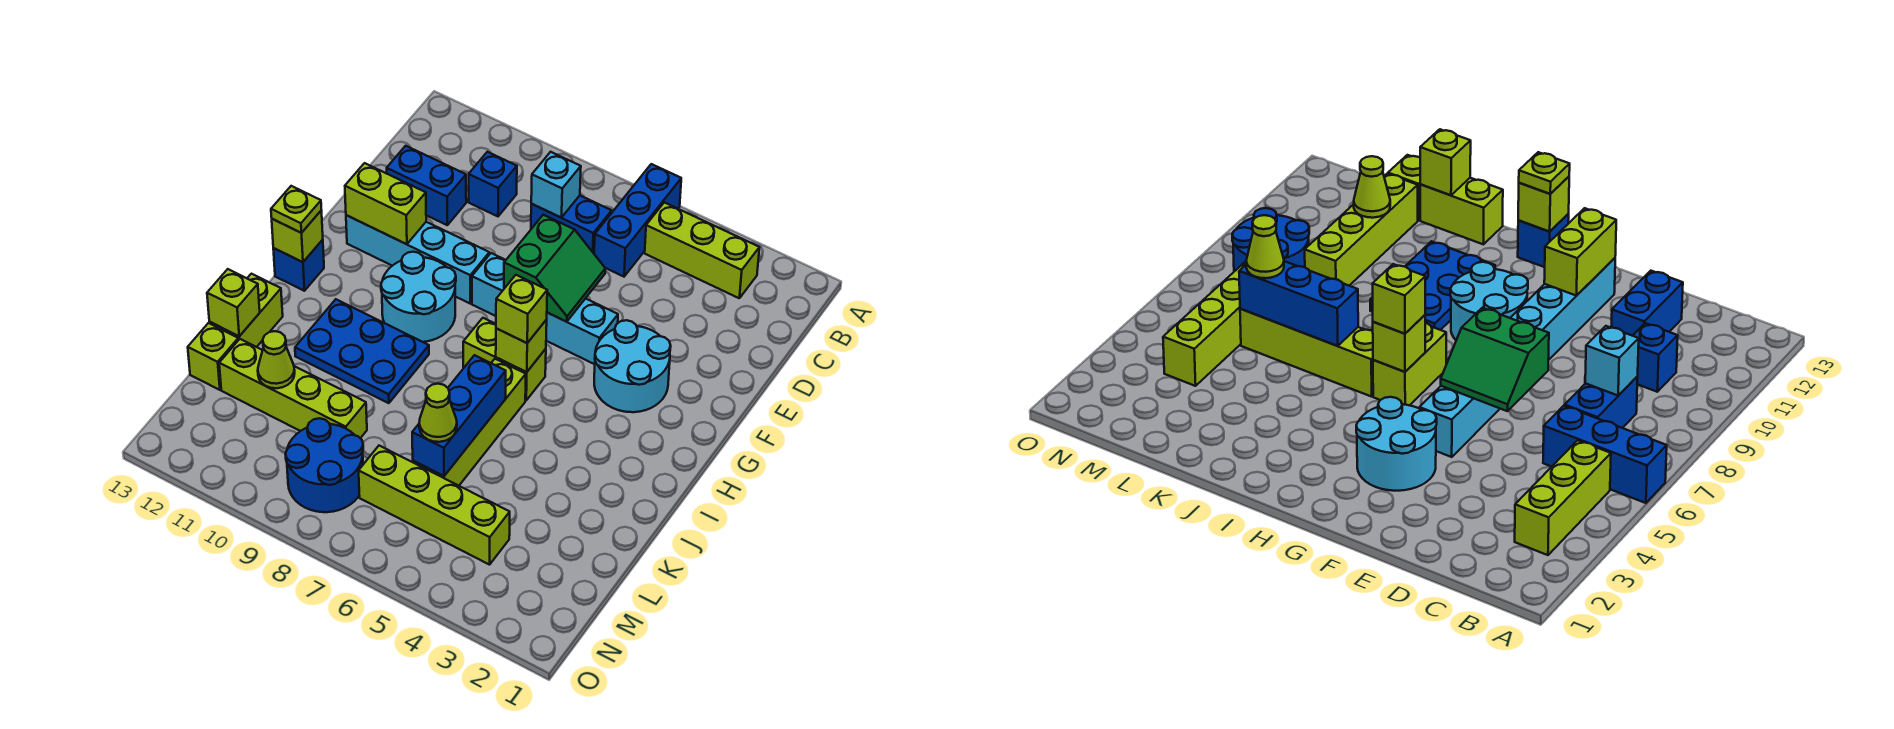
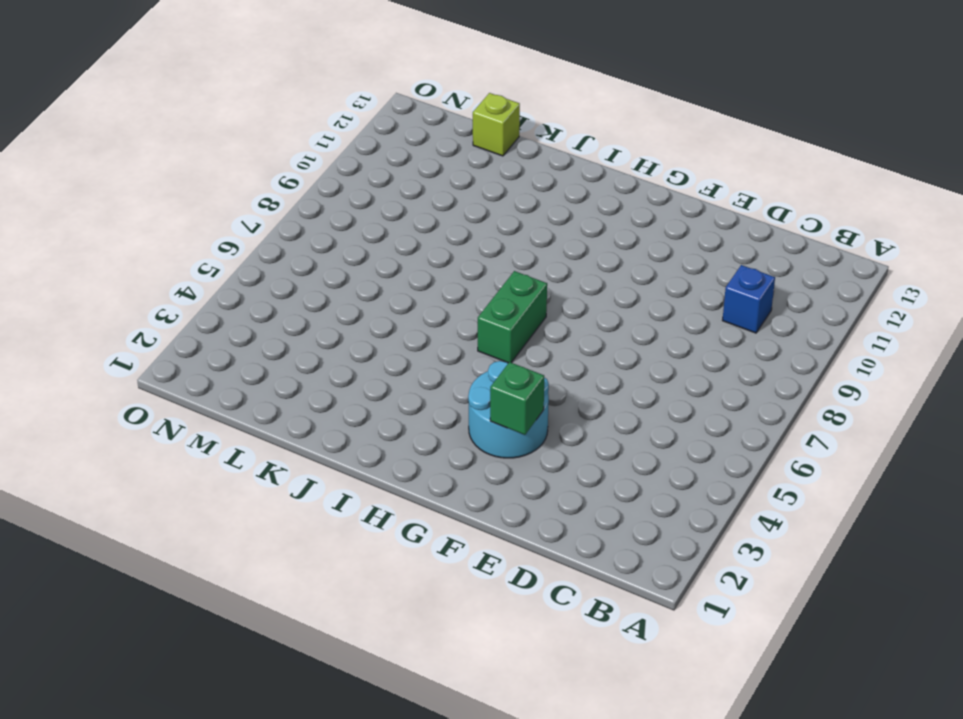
green brick F3 level 2 -> none
green brick H6:H7 level 1 -> lime brick H6:H7 level 1
none -> blue brick A6:C6 level 1
none -> lime brick B3:B5 level 1
none -> blue brick C7:C8 level 1

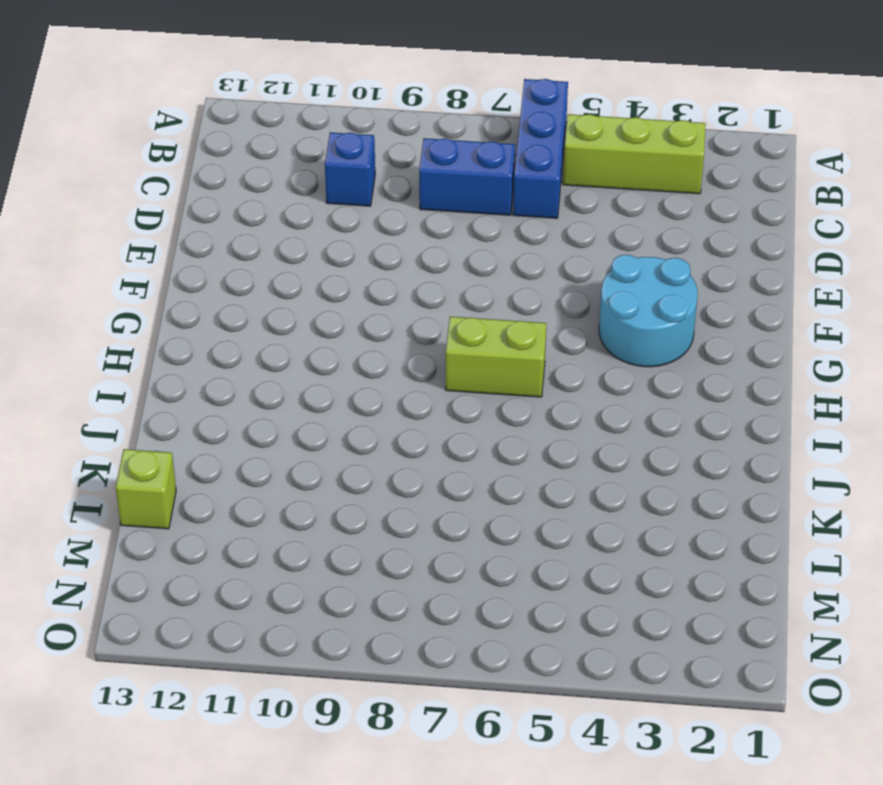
none -> blue brick D11:D12 level 1
none -> cyan brick F5:F8 level 1
none -> cyan brick F9:F12 level 1

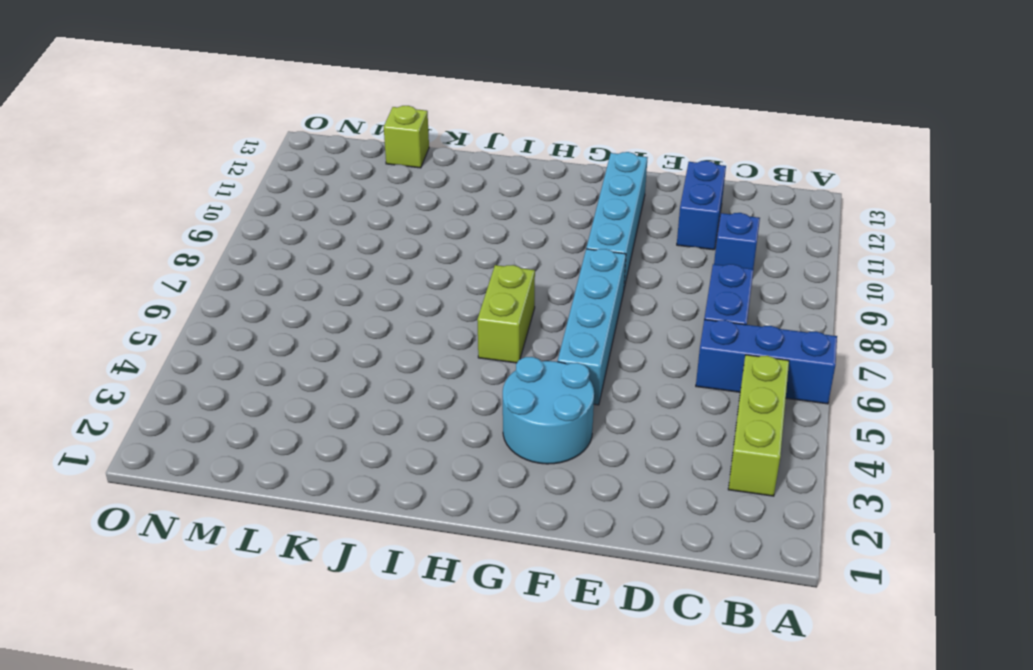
none -> cyan round brick G9:H10 level 1
none -> blue brick H13 level 1
none -> lime brick I6:L6 level 1

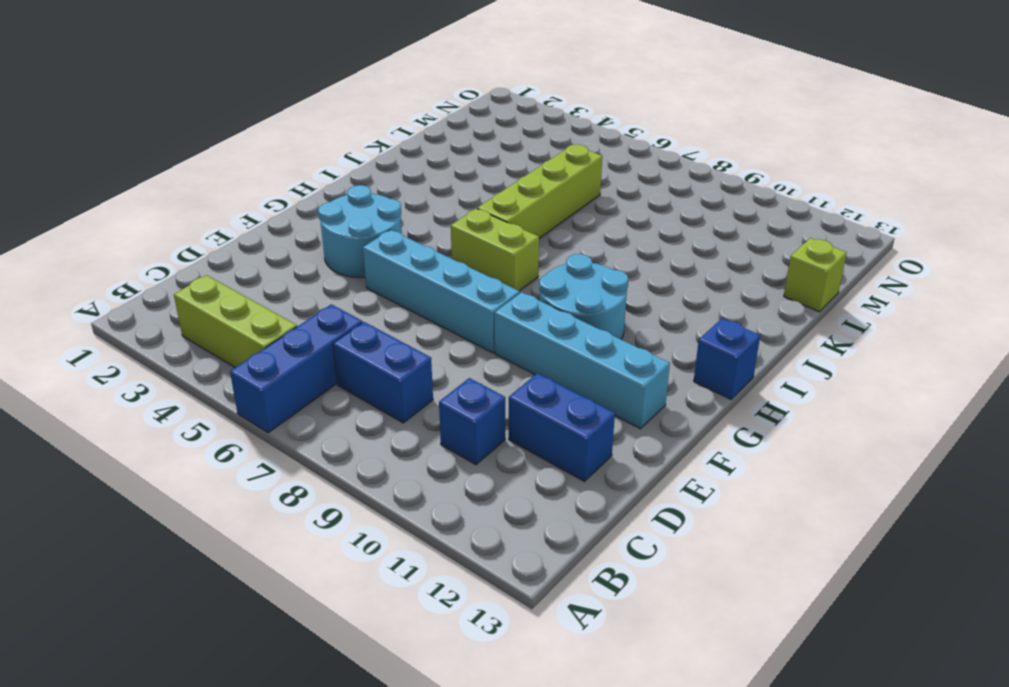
none -> blue plate I9:J11 level 1
none -> lime brick J13:K13 level 1
none -> lime brick L9:L12 level 1

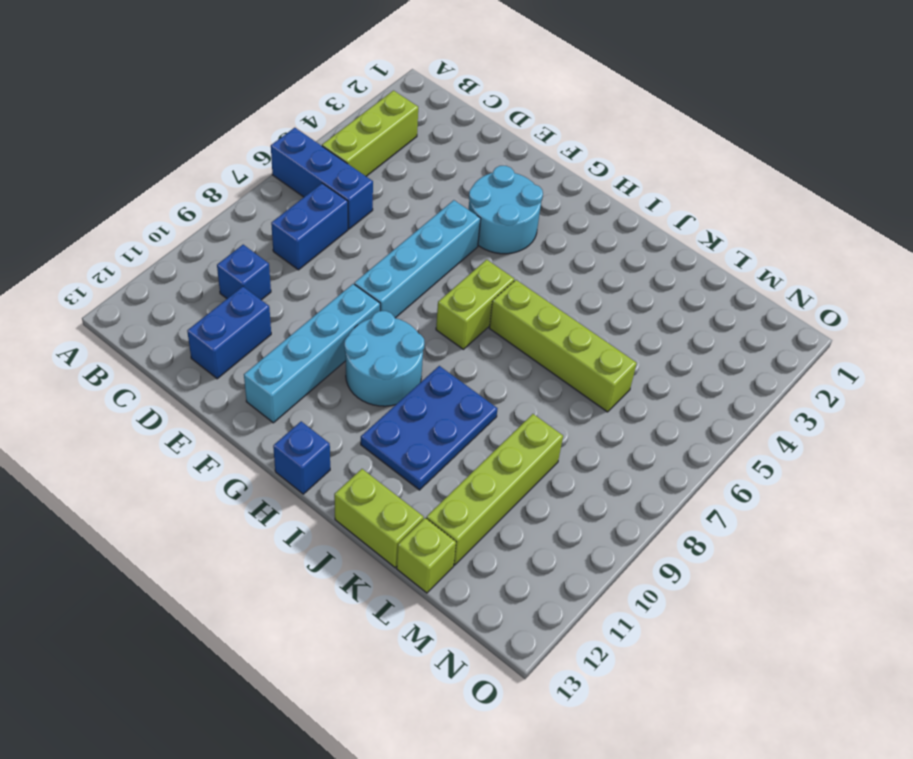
none -> lime brick M4:M7 level 1
none -> blue round brick M8:N9 level 1
none -> cyan brick C8 level 2

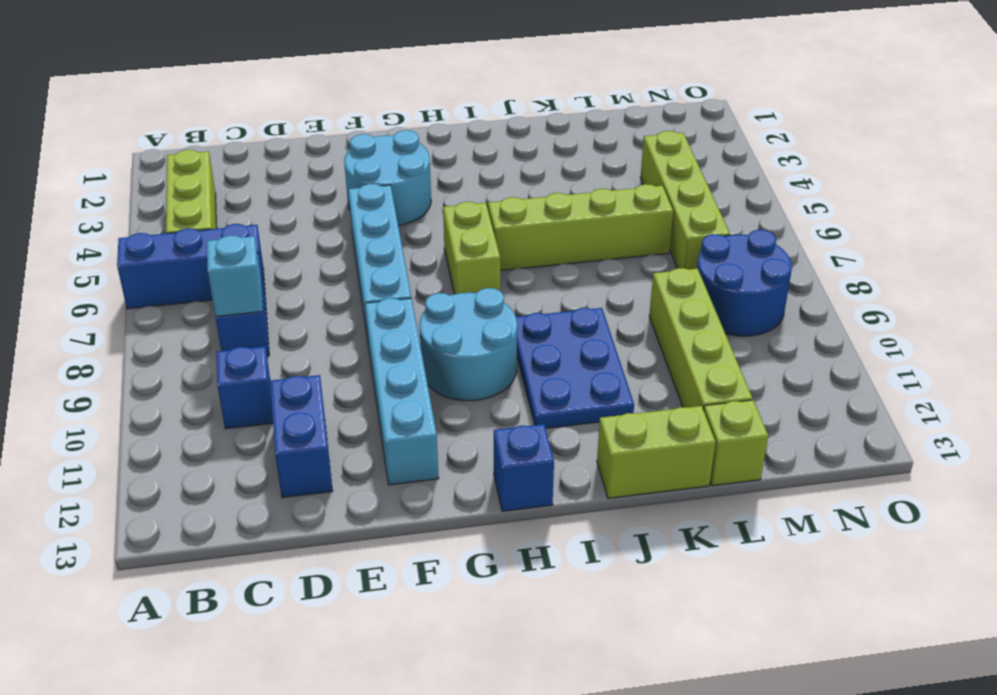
none -> green slope E6:F7 level 2 top 7
none -> lime brick F11:F12 level 2
none -> lime brick H6 level 2

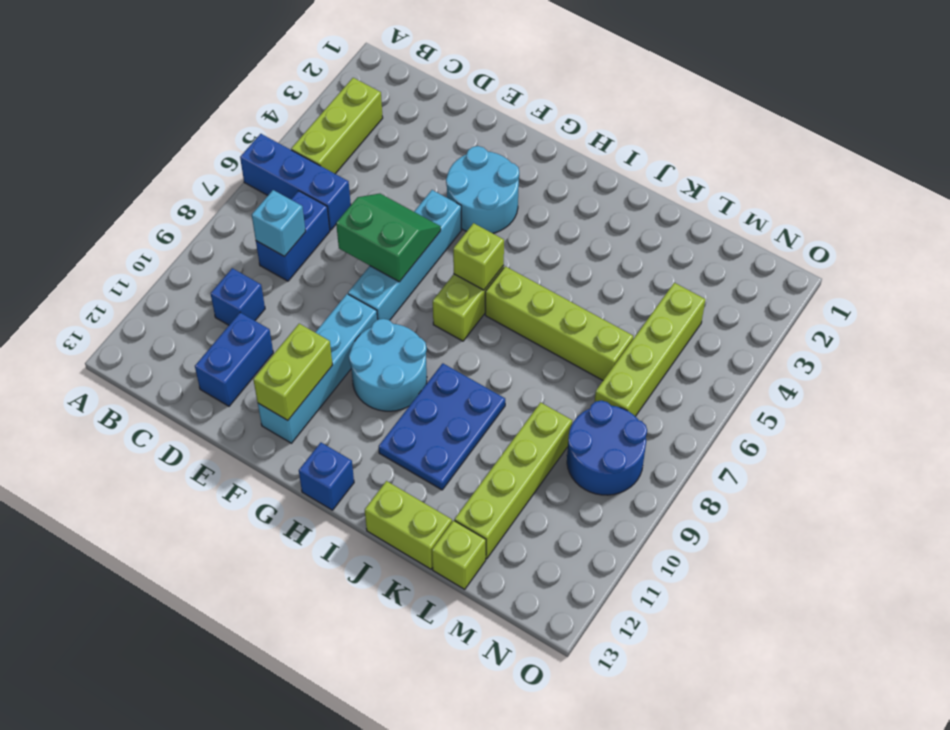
none -> lime brick H13 level 2
none -> blue brick J6:L6 level 2
none -> lime brick K13 level 2

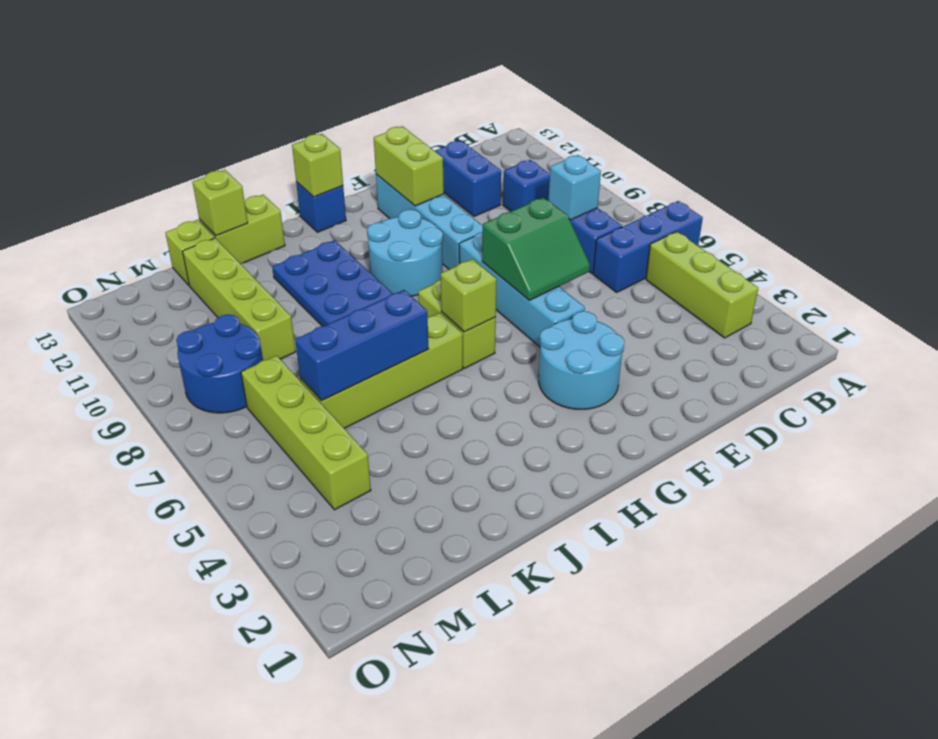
none -> lime cone L11 level 2
none -> lime brick H6 level 3
none -> lime plate H13 level 3

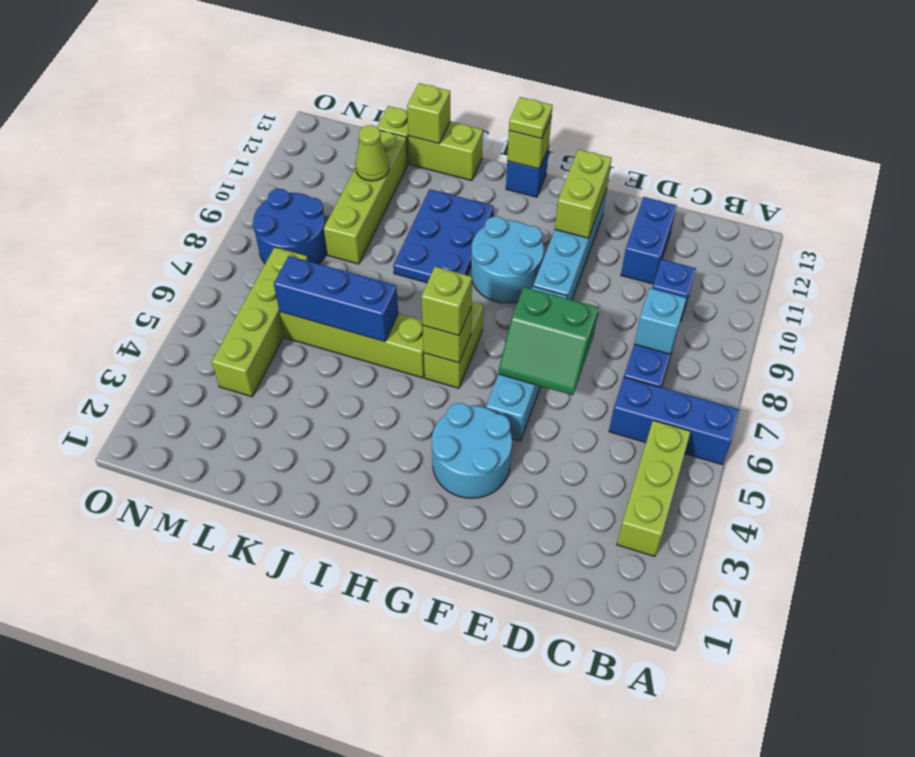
none -> lime cone L6 level 3

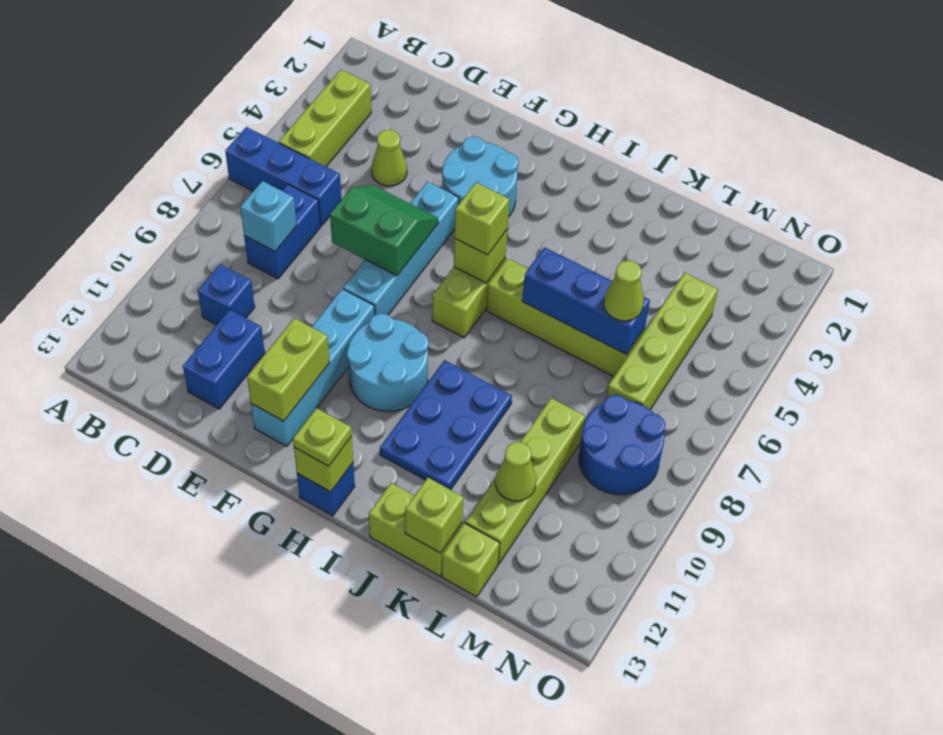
lime cone D4 level 1 -> none

